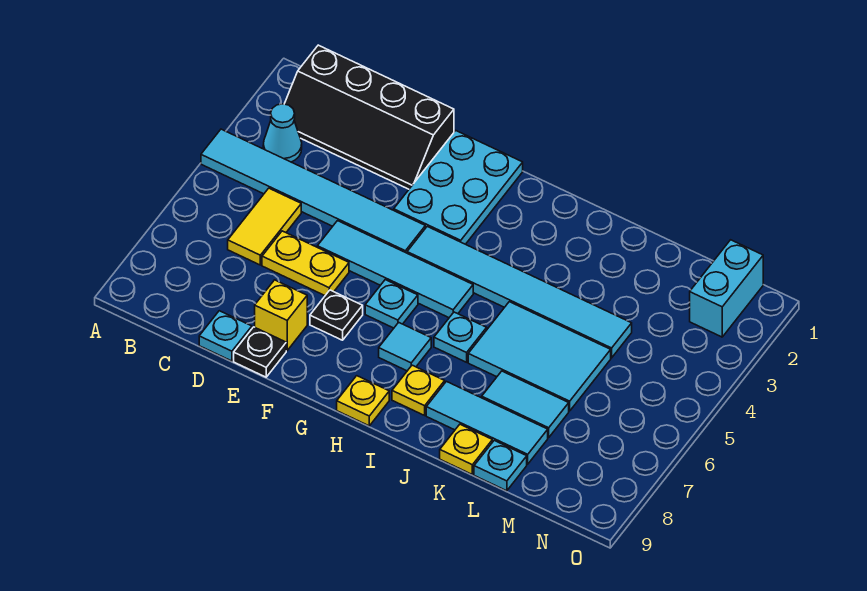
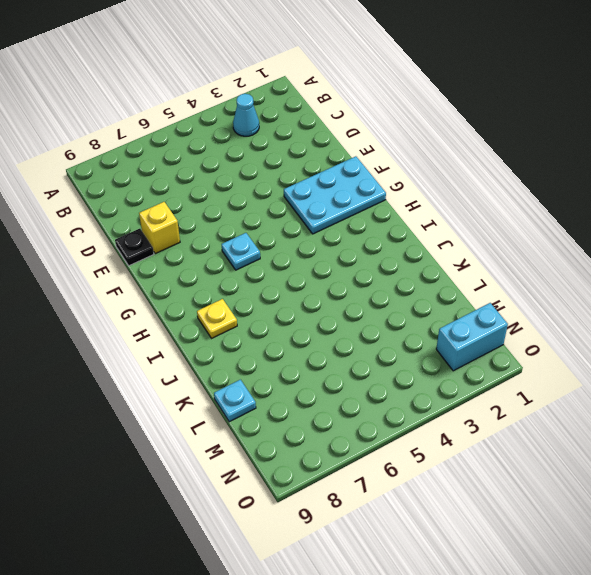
none -> cyan tile A4:F4 level 1
none -> black slope B1:E2 level 1 top 1
none -> yellow tile C5:C6 level 1

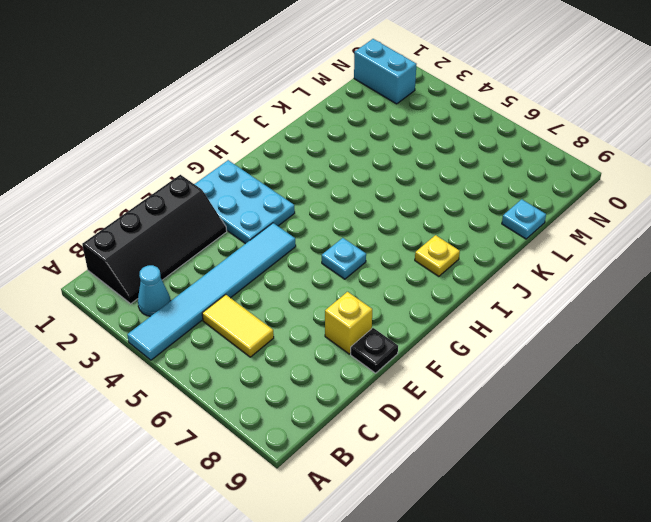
none -> yellow plate D6:E6 level 1
none -> cyan plate D9 level 1
none -> cyan tile E5:H5 level 1

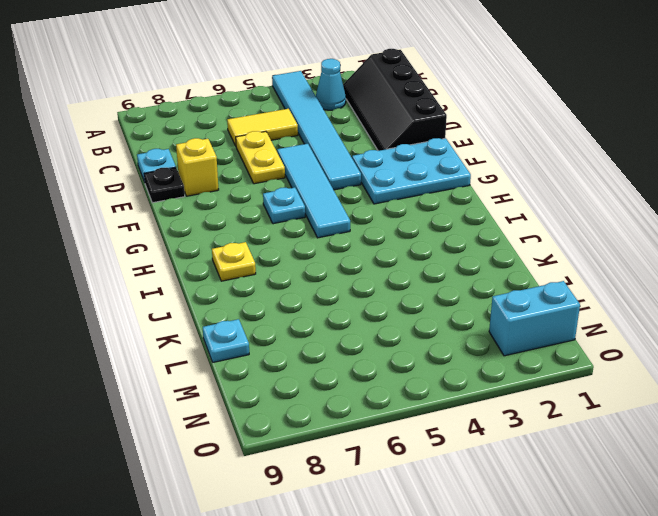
none -> black plate F7 level 1
none -> cyan tile G4:L4 level 1
none -> cyan tile H7 level 1

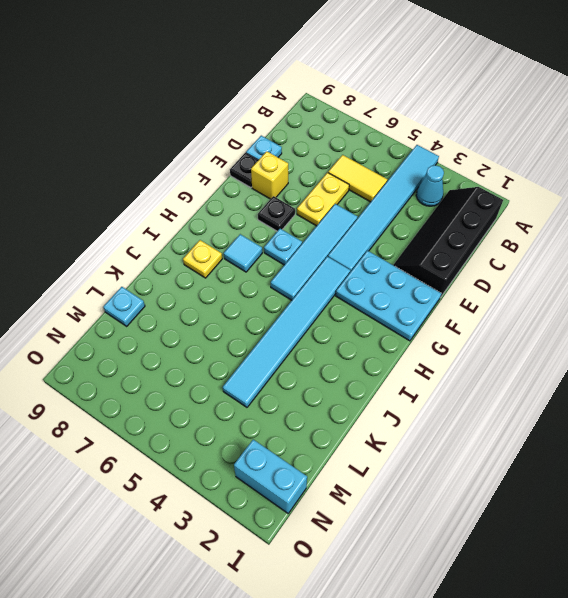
none -> yellow plate H9 level 1
none -> cyan plate I6 level 1
none -> cyan tile J5:L6 level 1

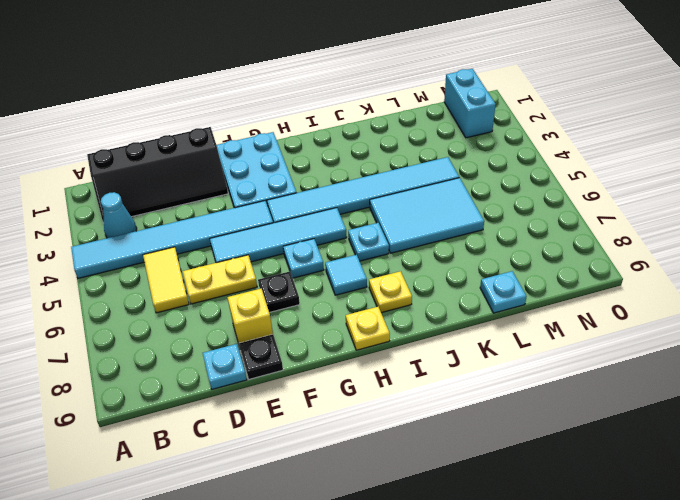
none -> cyan tile J8:L8 level 1
none -> cyan tile K7:L7 level 1
none -> yellow plate K9 level 1

